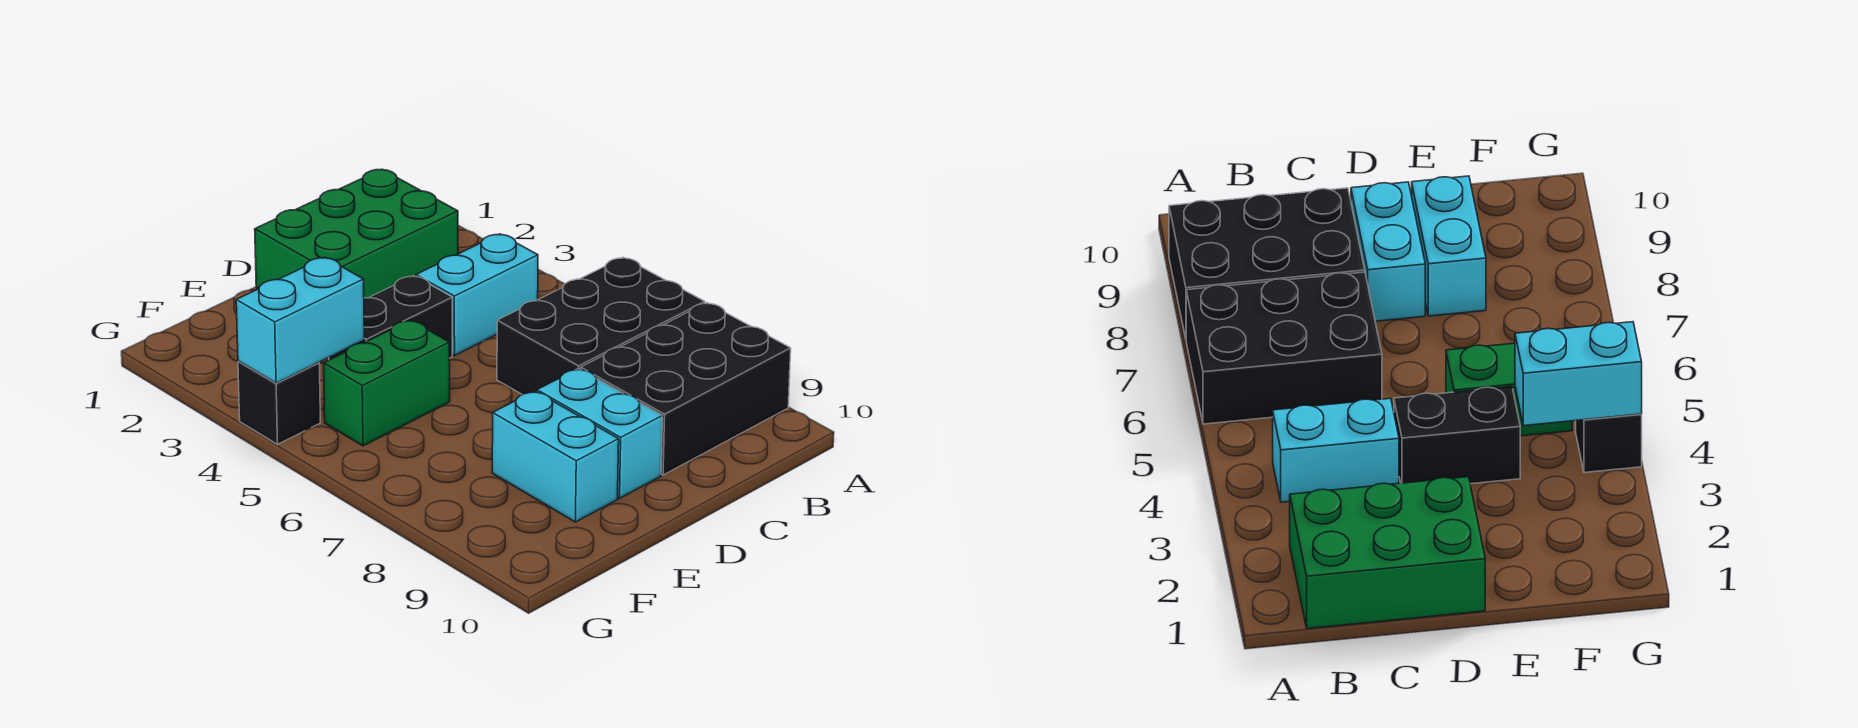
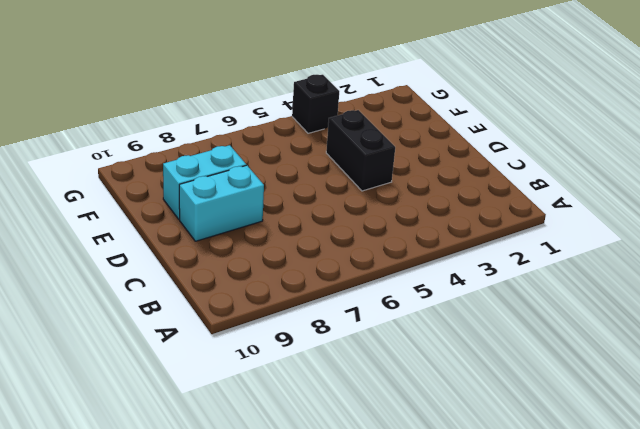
none -> black brick A6:C7 level 1
none -> black brick A8:C9 level 1

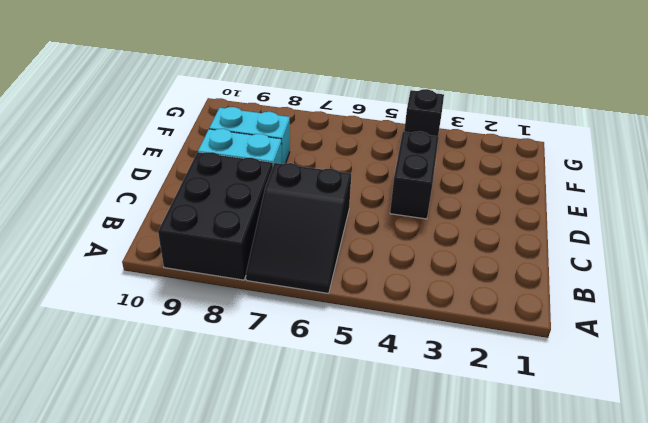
black slope A6:C7 level 1 top C -> black brick A6:C7 level 1
none -> green brick B1:D2 level 1
none -> cyan brick B4:C4 level 1

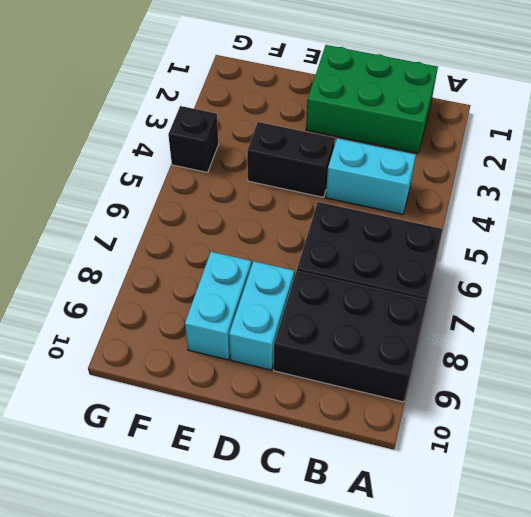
none -> green brick E5:F5 level 1
none -> cyan brick F4:G4 level 2

